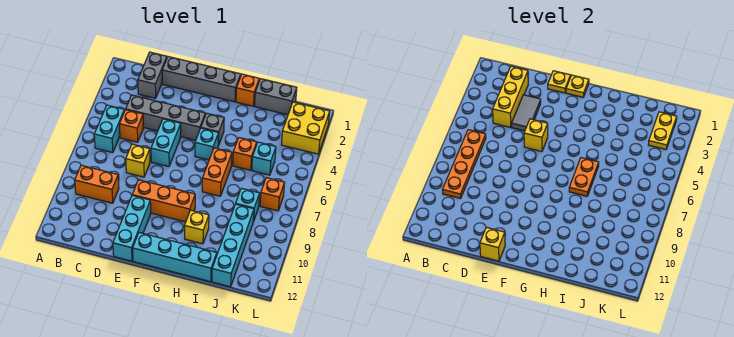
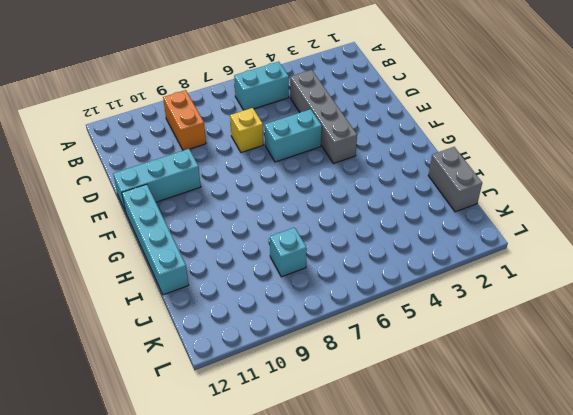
none -> grey brick C1:C2 level 1
none -> orange brick C5 level 1
none -> grey brick D1:G1 level 1
none -> orange brick E9:G9 level 1

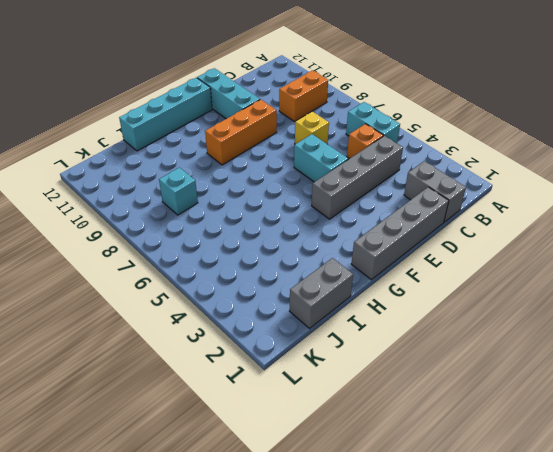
none -> grey brick G4 level 1
none -> cyan brick G5 level 1
none -> orange brick H1 level 1
none -> orange brick H6:H7 level 1

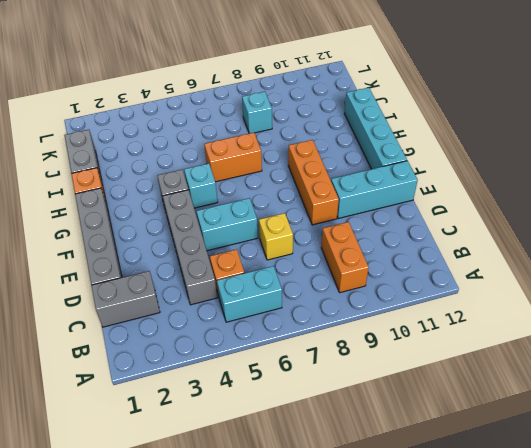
none -> yellow brick H10 level 1
none -> orange brick I5 level 1
none -> cyan brick J5 level 1
none -> cyan brick J9:J12 level 1

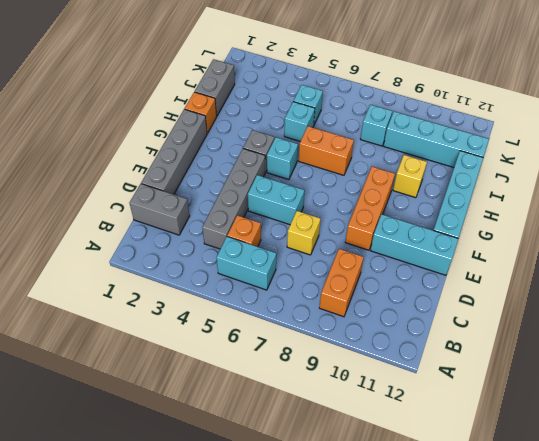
cyan brick I5 level 1 -> orange brick I5 level 1
none -> yellow brick K2:L3 level 1
none -> orange brick K7 level 1
none -> orange plate B6:B9 level 2
none -> yellow brick C2:C4 level 2

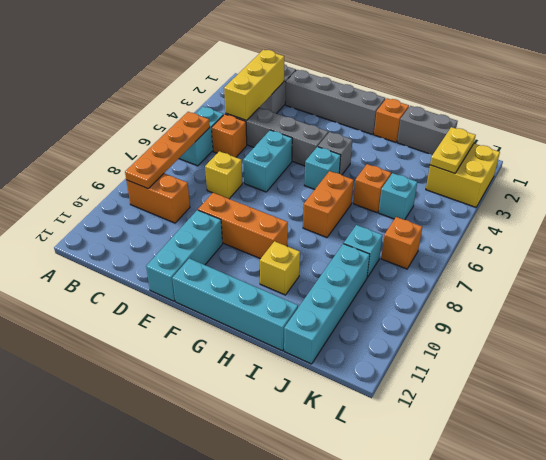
none -> grey tile D3:D4 level 2
none -> yellow plate E1 level 2
none -> yellow brick E5 level 2
none -> yellow brick E12 level 2

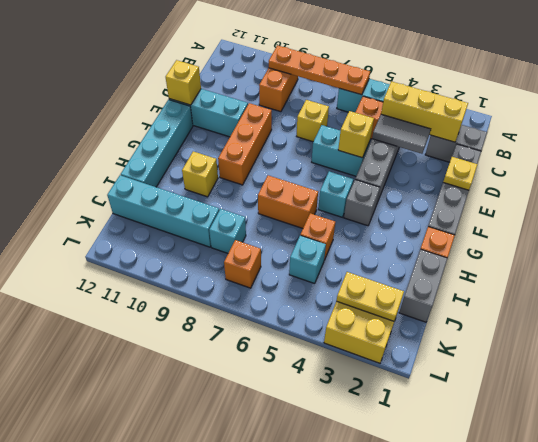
none -> yellow plate F1 level 2
none -> orange plate H6:H7 level 2

